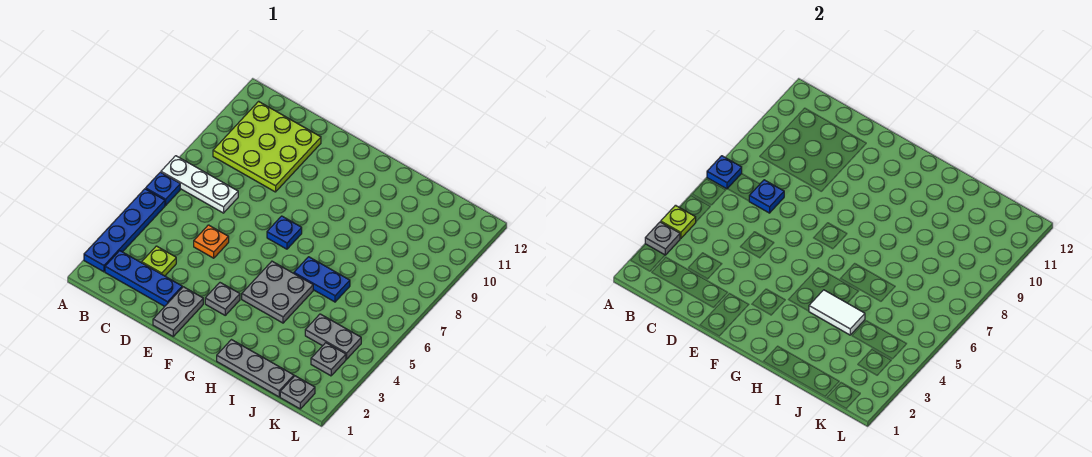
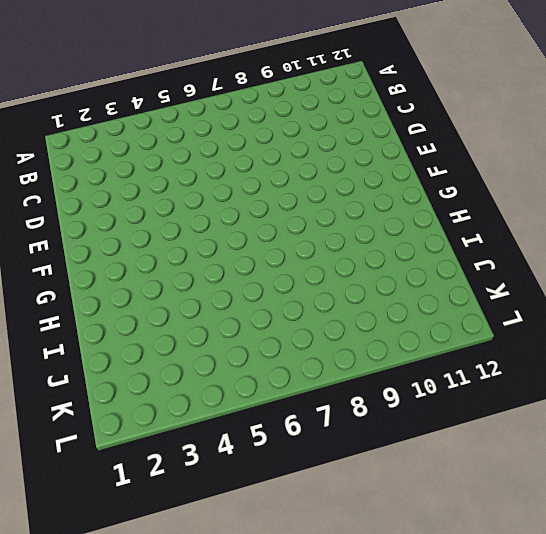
none -> blue plate A2:A5 level 1
none -> blue plate A6 level 1
none -> white plate A7:C7 level 1

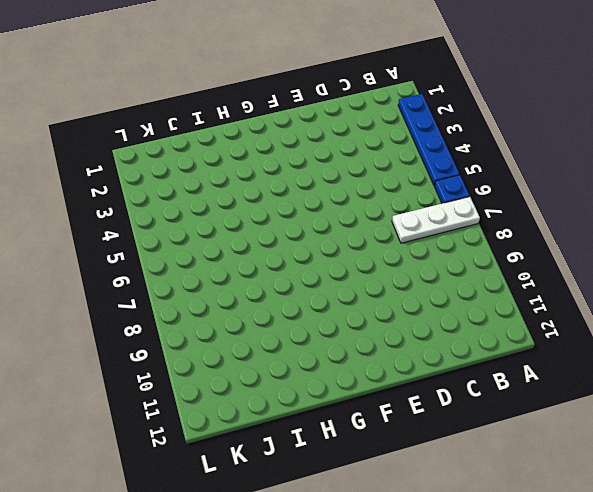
none -> blue plate B2:D2 level 1
none -> lime plate B9:D11 level 1
none -> lime plate C3 level 1

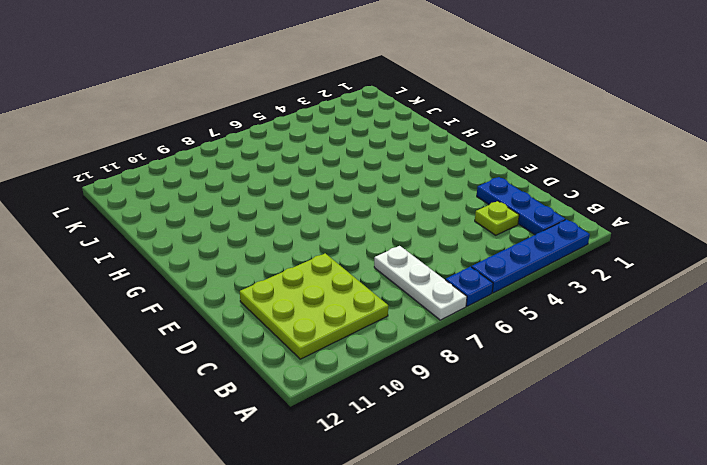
none -> orange plate D5 level 1
none -> grey plate E1:E2 level 1
none -> grey plate F3 level 1

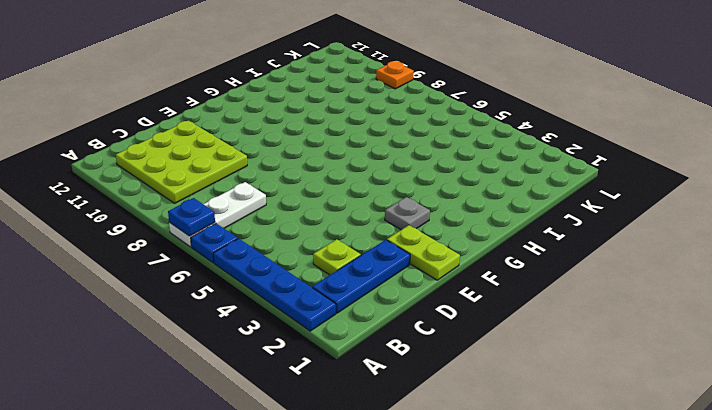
lime plate E1:E2 level 1 -> grey plate E1:E2 level 1
orange plate L9 level 1 -> orange plate D5 level 1
none -> blue plate F7 level 1
none -> grey plate G4:H5 level 1
none -> grey plate H1:J1 level 1

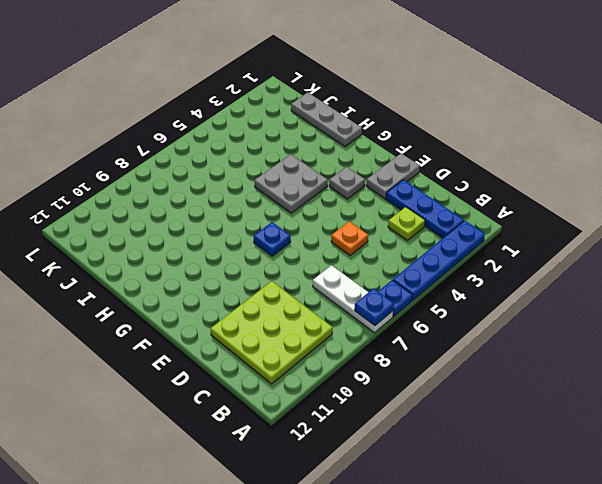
none -> blue plate H6:I6 level 1
none -> grey plate J4:K4 level 1
none -> grey plate K1 level 1

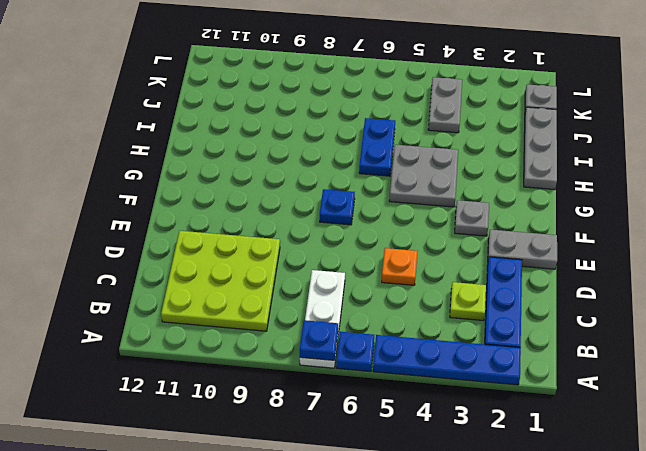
none -> grey plate K3 level 1
none -> grey plate A3 level 2
none -> lime plate A4 level 2

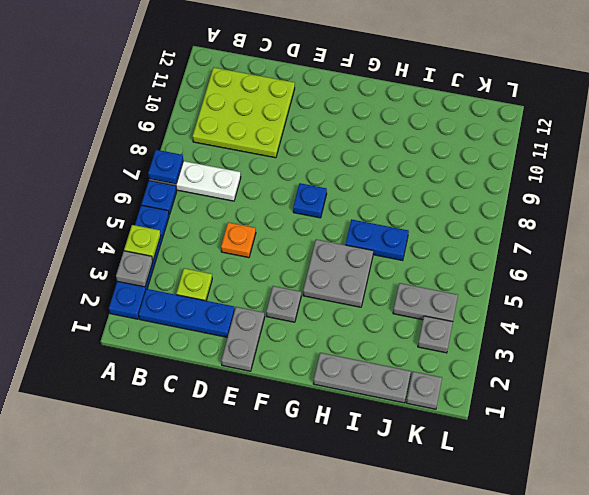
none -> blue plate C7 level 2
none -> white tile H4:I4 level 2

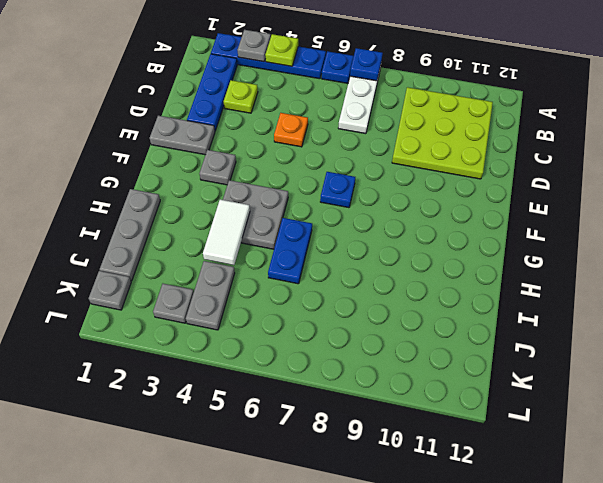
none -> blue plate C7 level 2

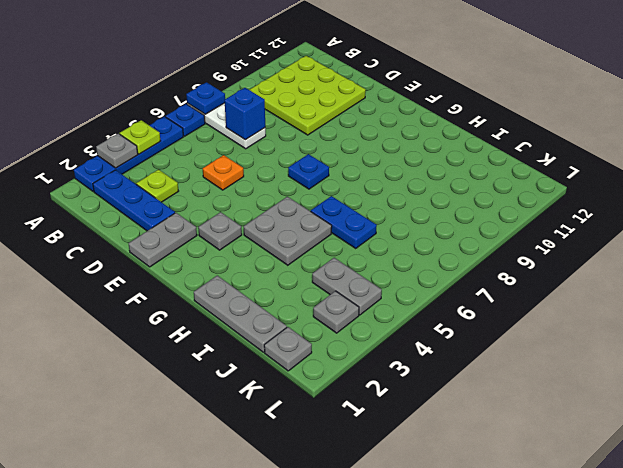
blue brick C7 level 2 -> blue plate C7 level 2
none -> white tile H4:I4 level 2

